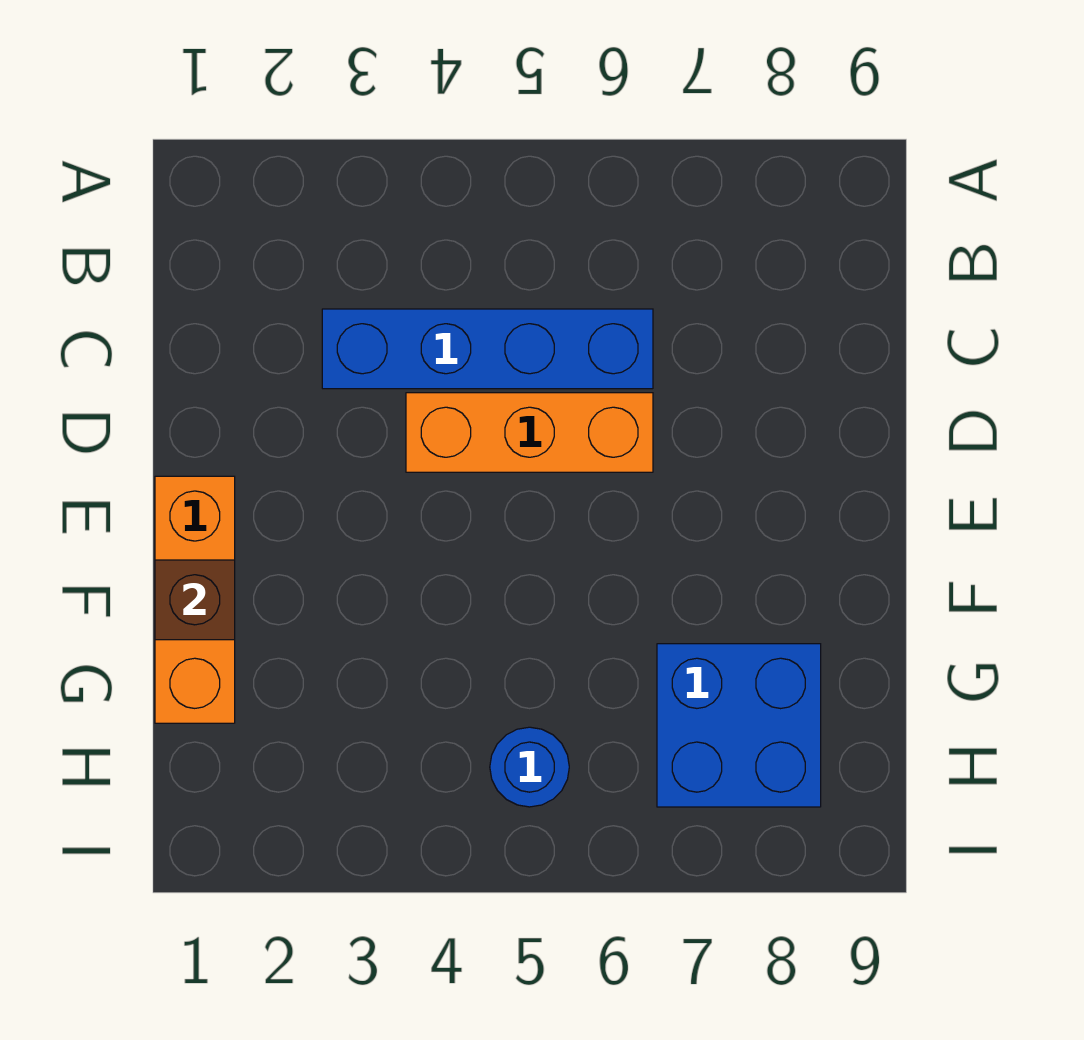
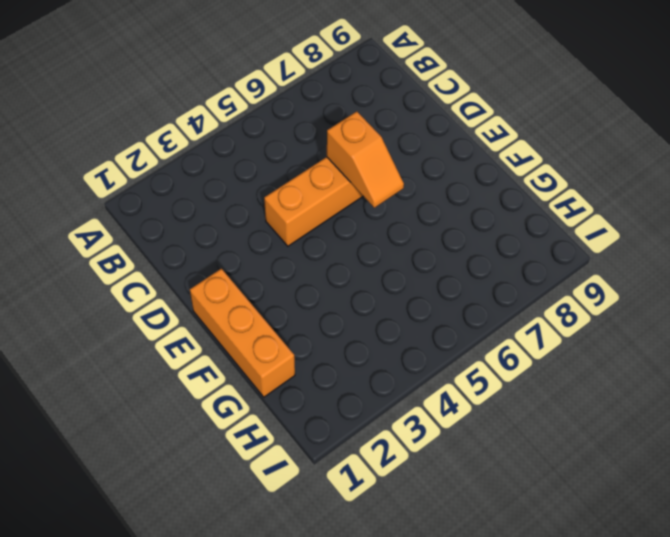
orange slope D6:E6 level 2 top D -> none
none -> blue brick C3:C6 level 1
none -> blue brick G7:H8 level 1

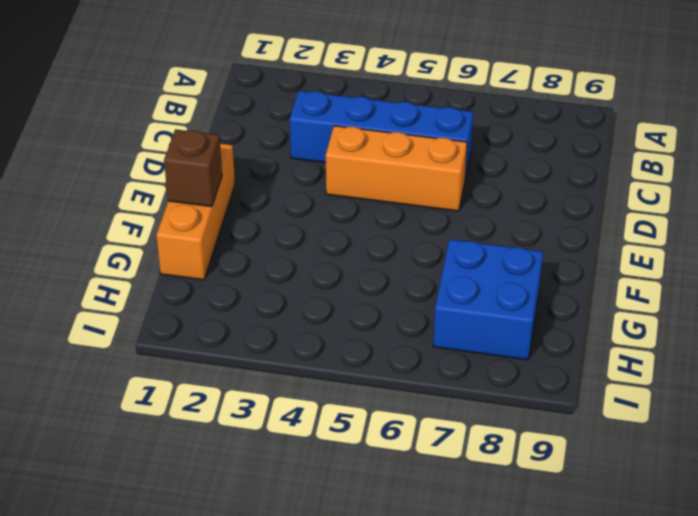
none -> blue round brick H5 level 1

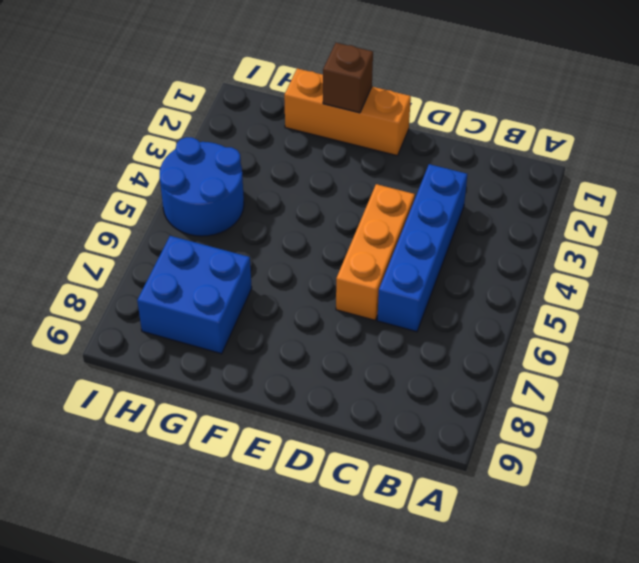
blue round brick H4:I5 level 1 -> blue round brick H5 level 1

